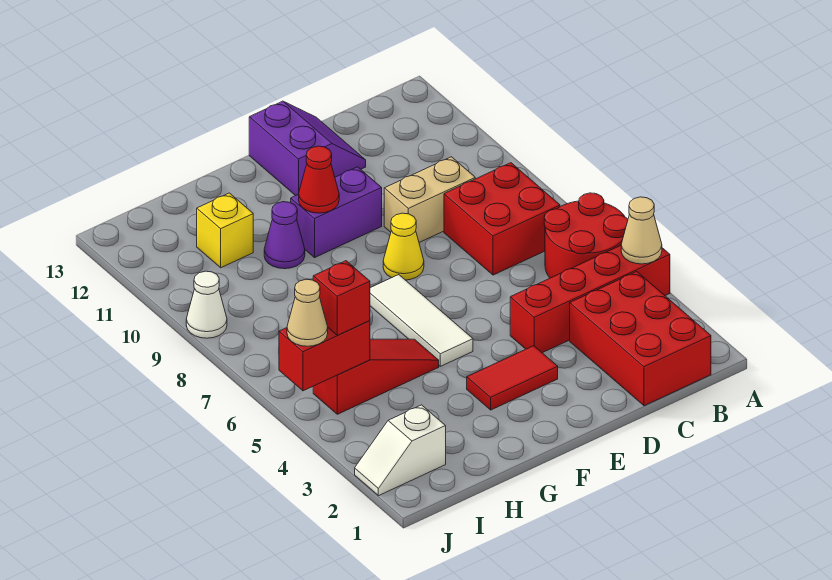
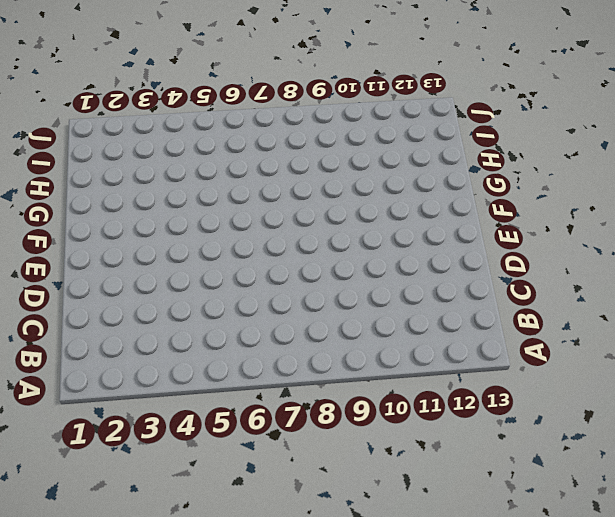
none -> red brick A4:D4 level 1
none -> red round brick A5:B6 level 1
none -> red brick B1:C3 level 1

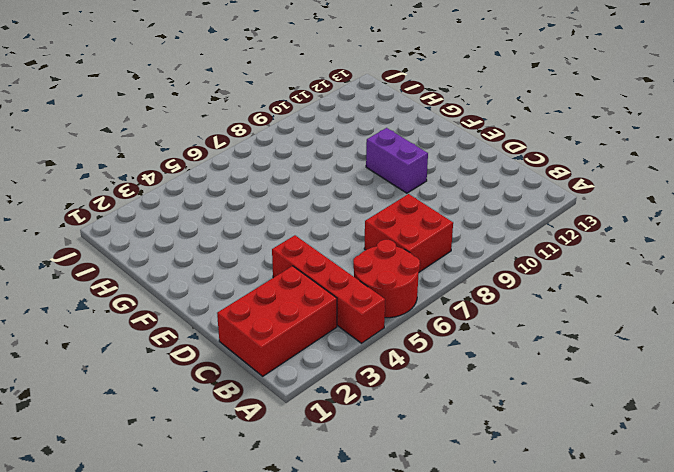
none -> tan brick C9:D9 level 1
none -> purple slope D12:E13 level 1 top E
none -> red tile E3:F3 level 1

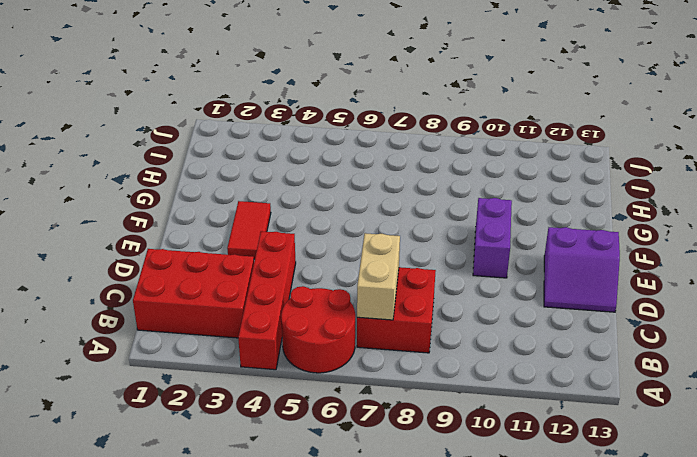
tan brick B7:C7 level 2 -> tan brick C9:D9 level 1
none -> yellow cone E8 level 1
none -> white tile F5:F7 level 1
none -> red slope G5:I5 level 1 top I

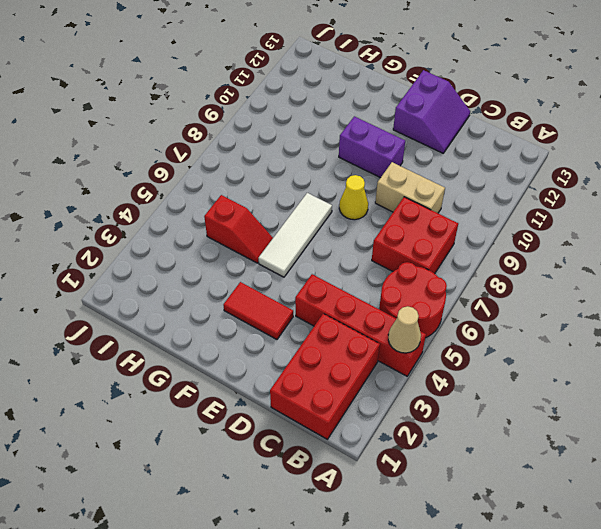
red slope G5:H5 level 1 top H -> red slope G5:I5 level 1 top I
none -> purple cone G10 level 1
none -> yellow brick H11 level 1
none -> white slope I2:J2 level 1 top I

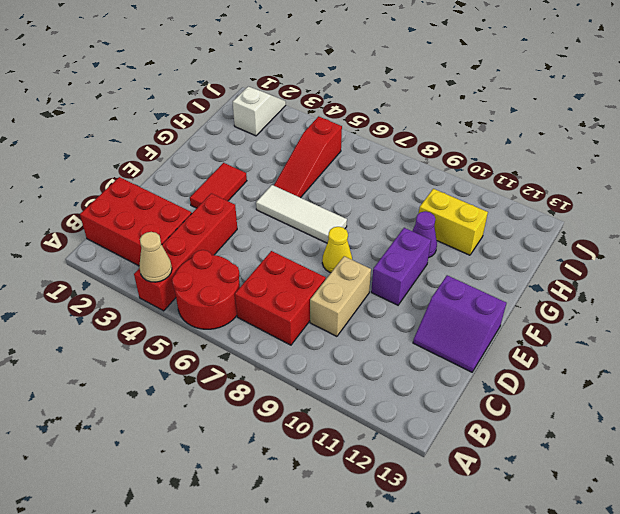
yellow brick H10:H11 level 1 -> yellow brick H11 level 1
none -> white cone J9 level 1
none -> red cone F10 level 2
none -> red brick I5:J5 level 2

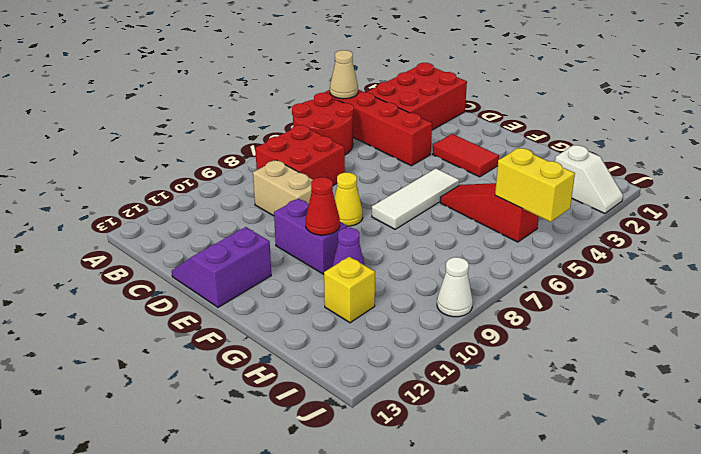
yellow brick I5:J5 level 2 -> red brick I5:J5 level 2
none -> red brick I5 level 3
none -> tan cone J5 level 3

